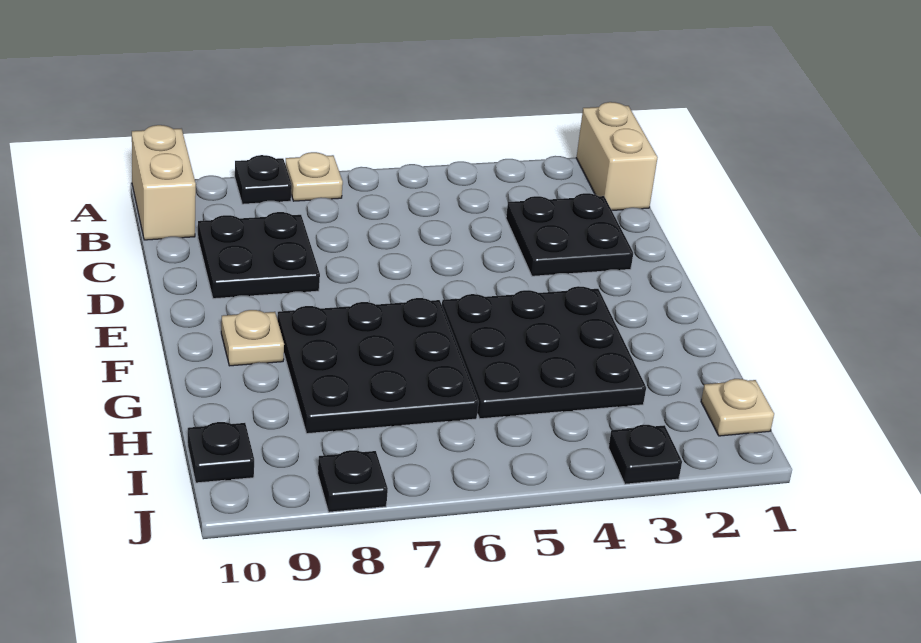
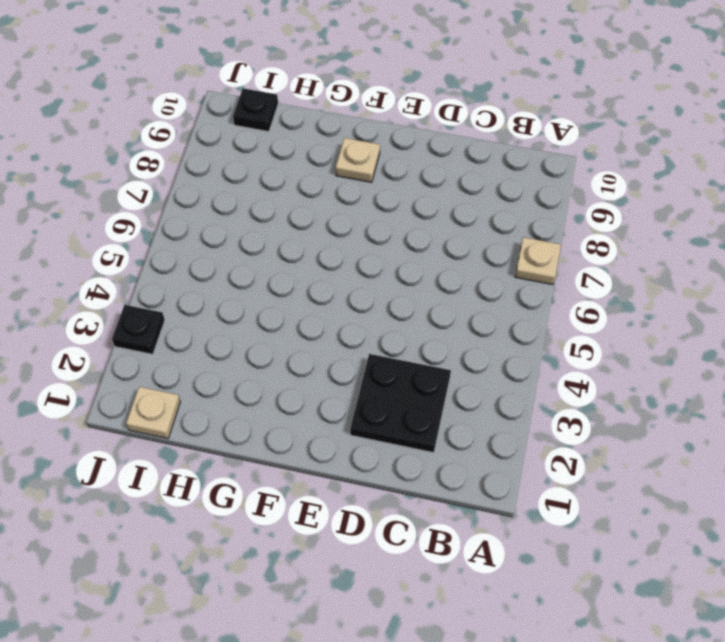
none -> tan brick A1:B1 level 1
none -> black plate A8 level 1
none -> tan brick A10:B10 level 1

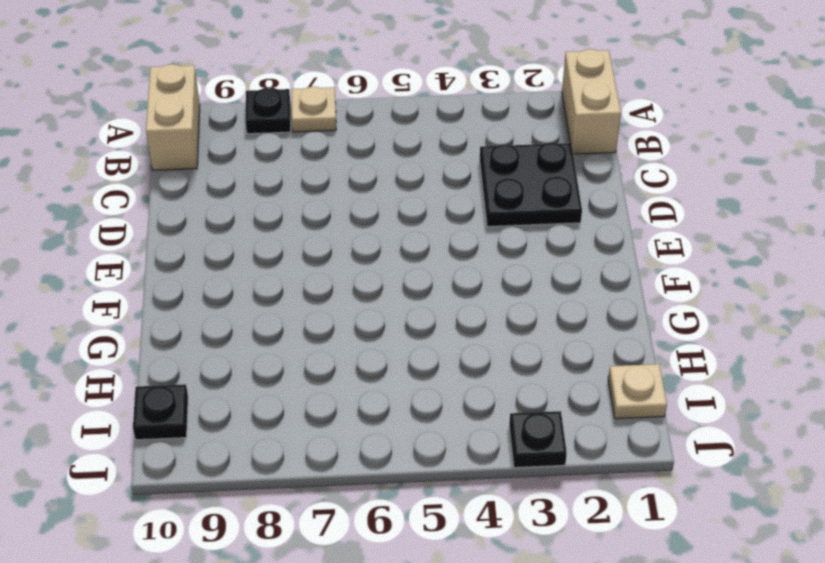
none -> black plate C8:D9 level 1
none -> black plate F3:H5 level 1
none -> black plate F6:H8 level 1

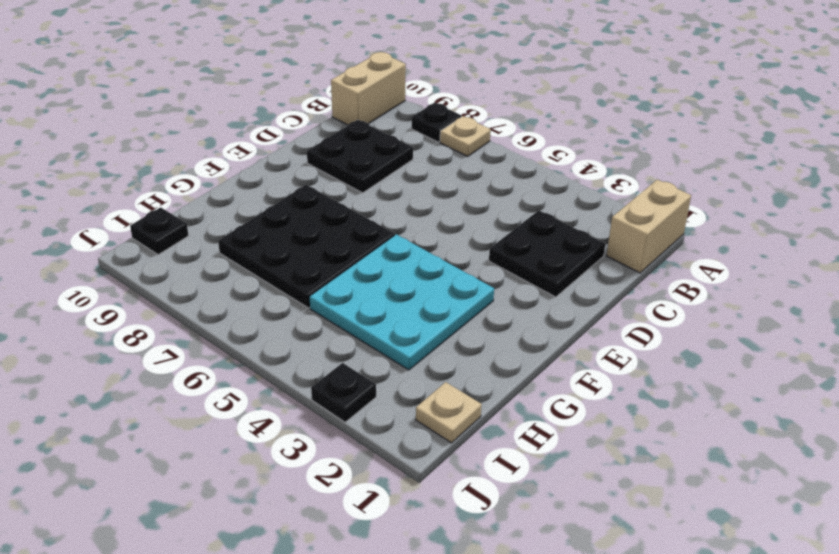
cyan plate F3:H5 level 1 -> black plate F3:H5 level 1
none -> tan plate F9 level 1
none -> black plate J8 level 1

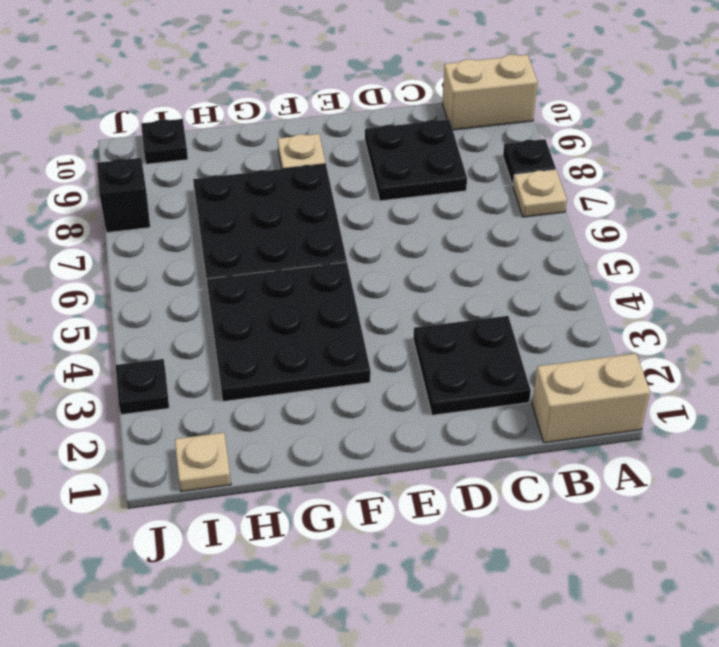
black brick J8 level 1 -> black plate J8 level 1

